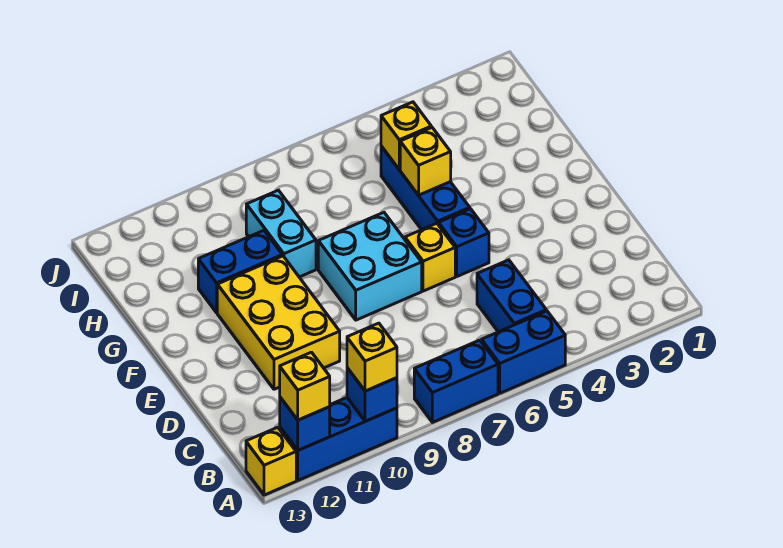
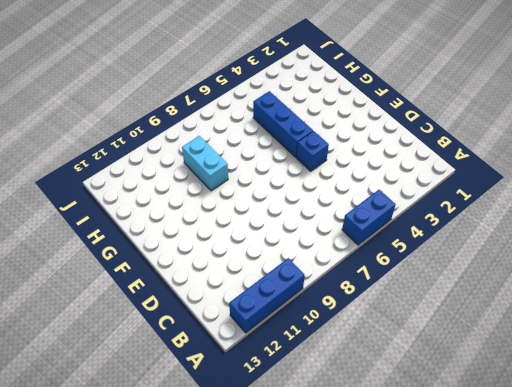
none -> blue brick A7:A8 level 1
none -> yellow brick A13 level 1
none -> blue brick B5:C5 level 1

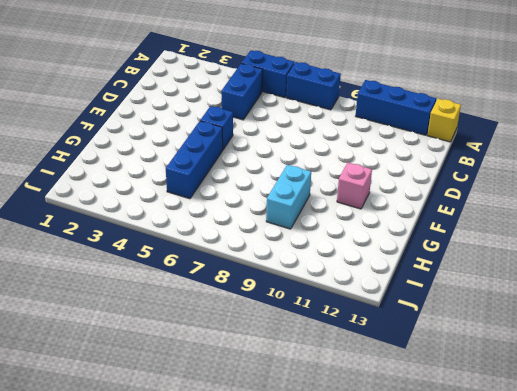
pink brick F11 level 1 -> yellow brick D10:F11 level 1
none -> yellow brick E6 level 1
none -> cyan brick E7:F8 level 1
none -> blue brick G10:G11 level 1

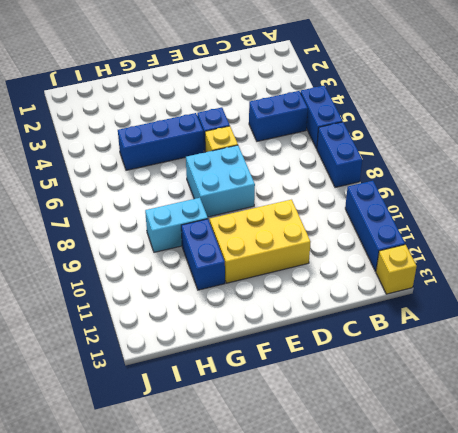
none -> blue brick A10 level 2
none -> blue brick A12 level 2
none -> yellow brick G5 level 2

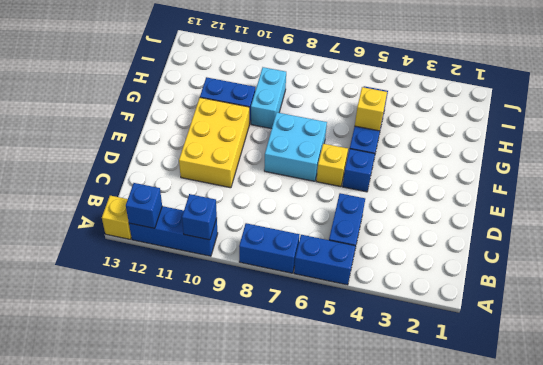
none -> yellow brick H5 level 2
none -> yellow brick A10 level 3
none -> yellow brick A12 level 3

